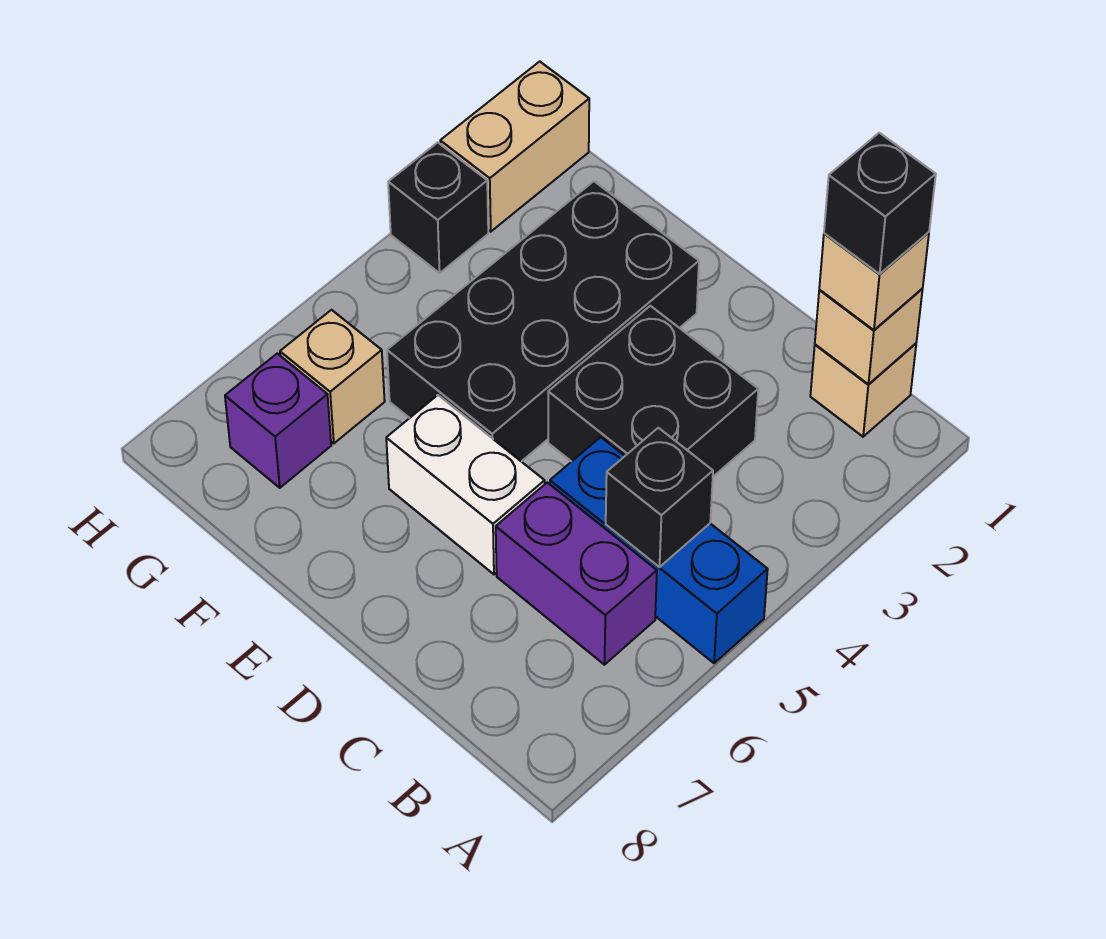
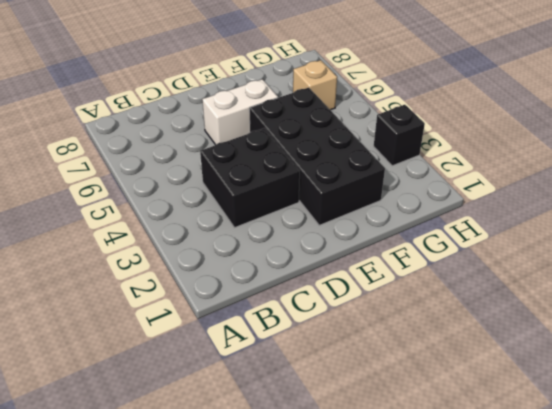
none -> blue brick A5:C5 level 1
none -> tan brick B1 level 1
none -> purple brick B6:C6 level 1

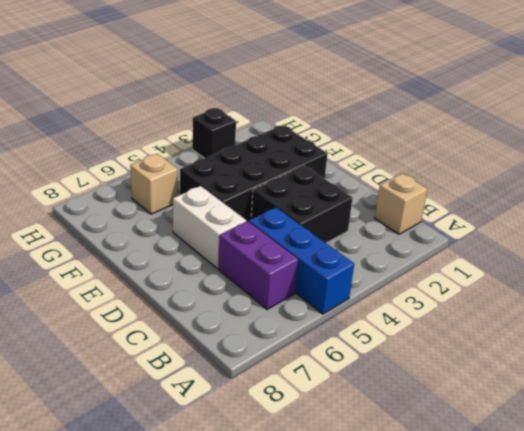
none -> purple brick G7 level 1
none -> tan brick H1:H2 level 1
none -> tan brick B1 level 2

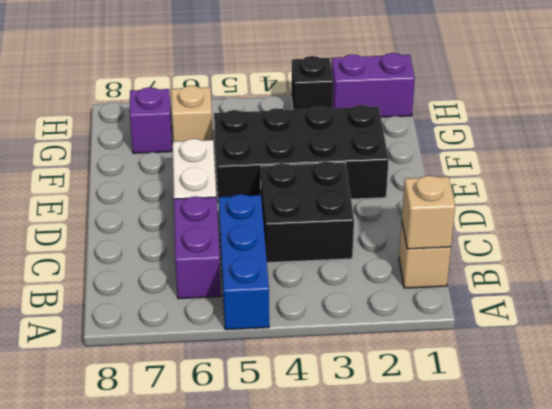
purple brick H1:H2 level 1 -> tan brick H1:H2 level 1
none -> black brick B5 level 2
none -> tan brick B1 level 3
none -> black brick B1 level 4

